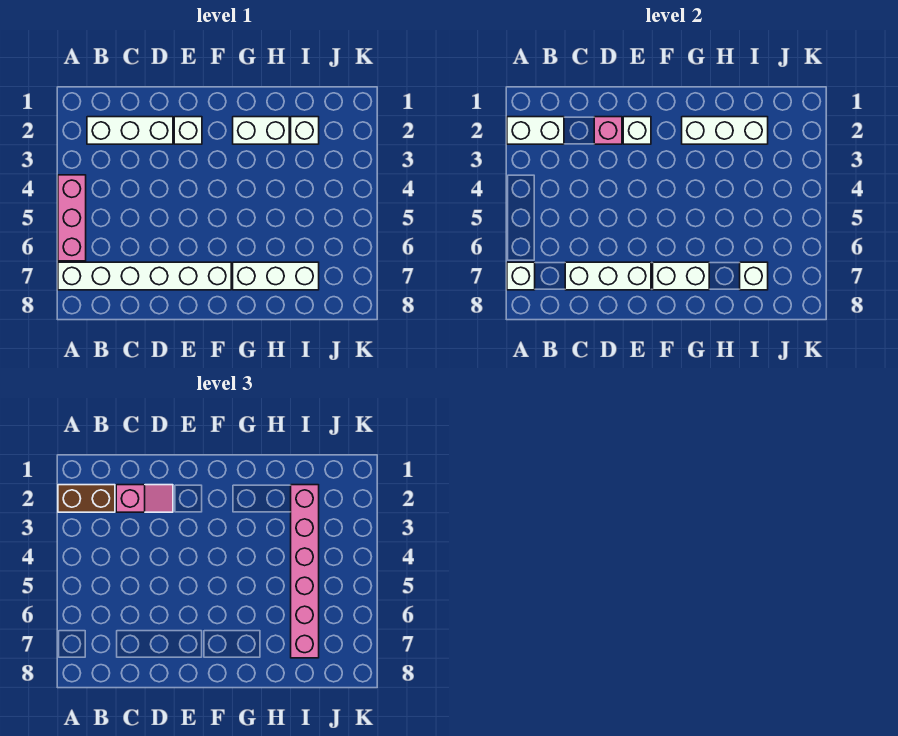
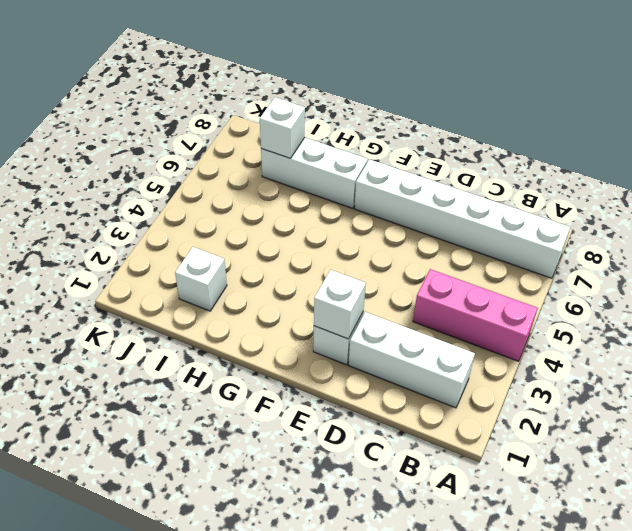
pink brick A4:C4 level 1 -> pink brick A4:A6 level 1
none -> white brick G2:H2 level 1
none -> white brick A2:B2 level 2
none -> white brick A7 level 2

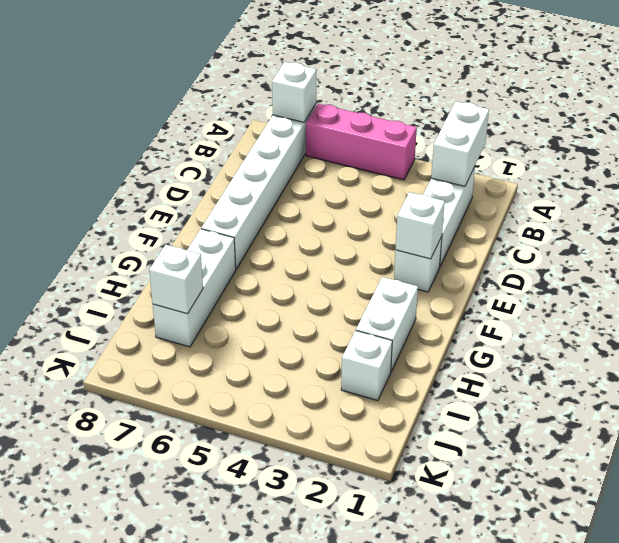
none -> white brick C7:E7 level 2
none -> pink brick D2 level 2
none -> white brick F7:G7 level 2

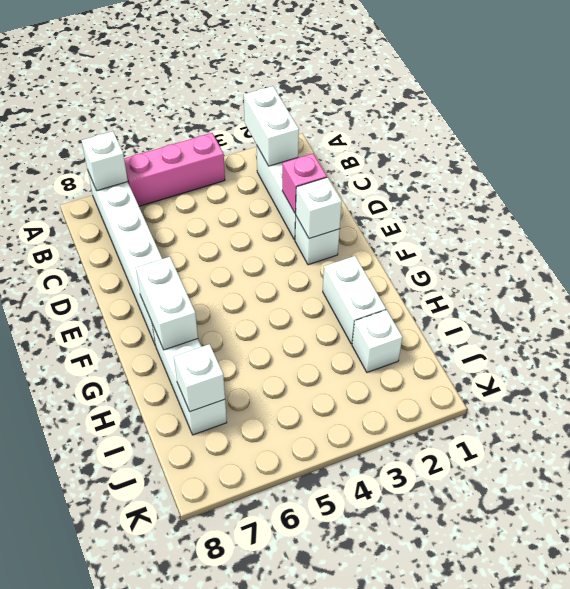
none -> white brick C7:E7 level 2
none -> white brick G2:I2 level 2
none -> brown brick A2:B2 level 3

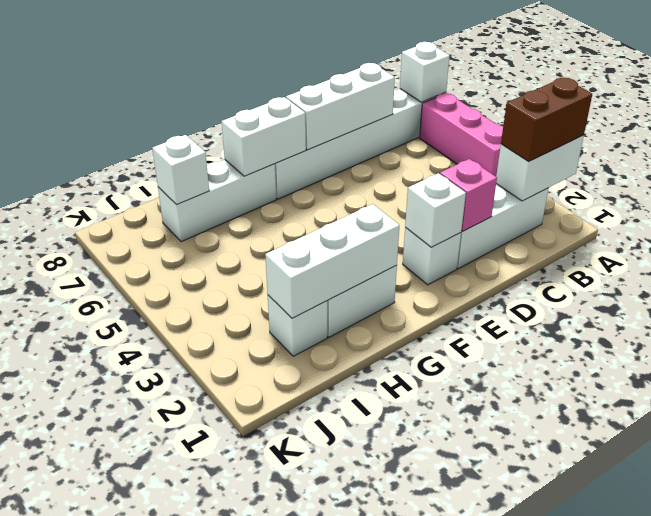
none -> pink slope C2:D2 level 3 top C
none -> pink brick I2:I7 level 3

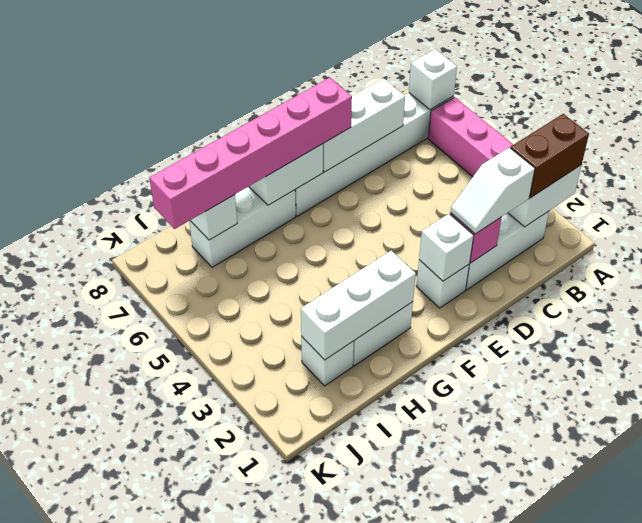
white slope C2:D2 level 3 top C -> pink slope C2:D2 level 3 top C
pink brick E7:J7 level 3 -> pink brick I2:I7 level 3

